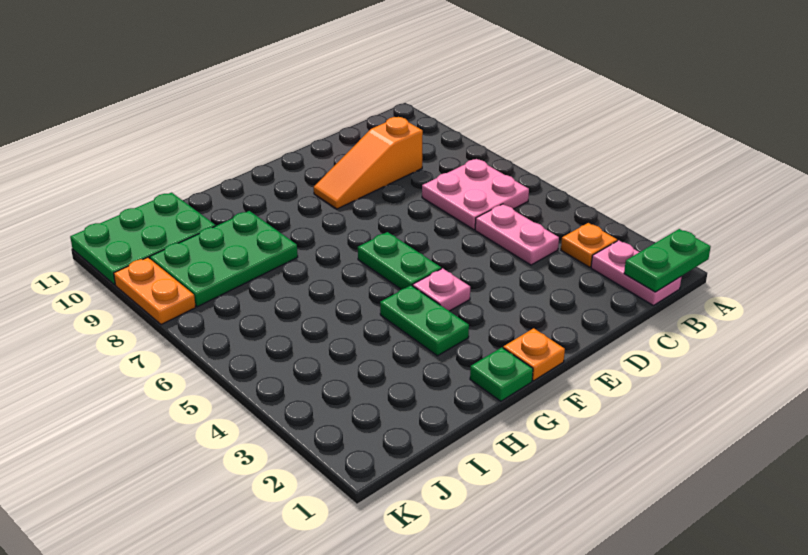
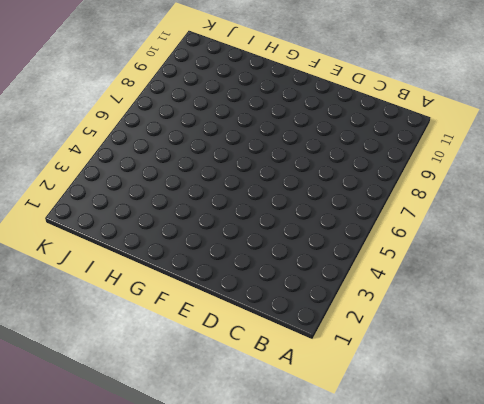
none -> pink plate B1:B2 level 1
none -> orange plate B3 level 1
none -> pink plate B6:C7 level 1

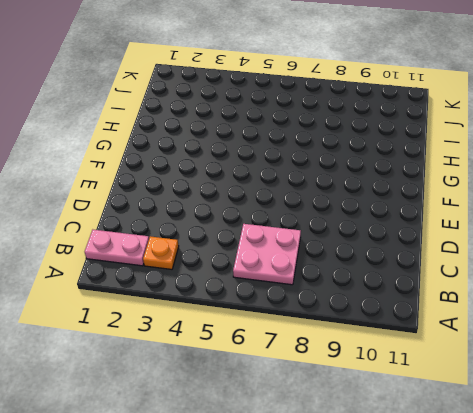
none -> pink plate C4:C5 level 1
none -> orange slope C9:E9 level 1 top C
none -> orange plate F1 level 1

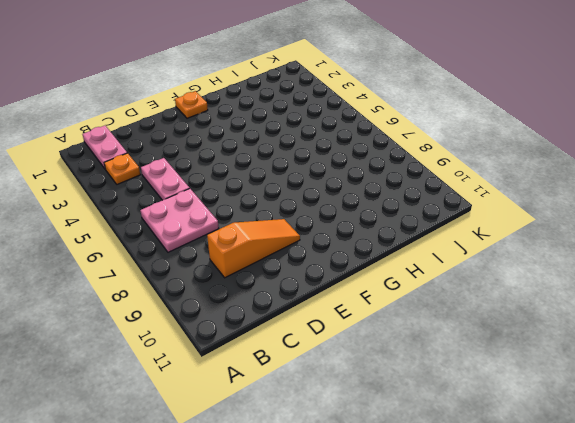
none -> pink plate F4 level 1
none -> green plate F5:F6 level 1
none -> green plate G1 level 1

